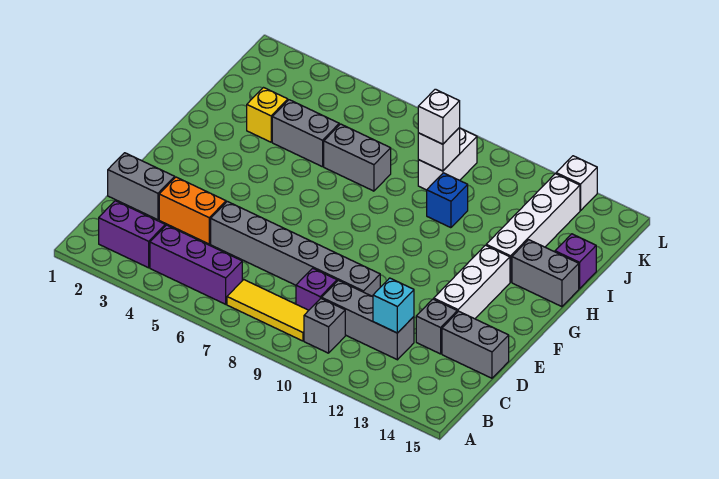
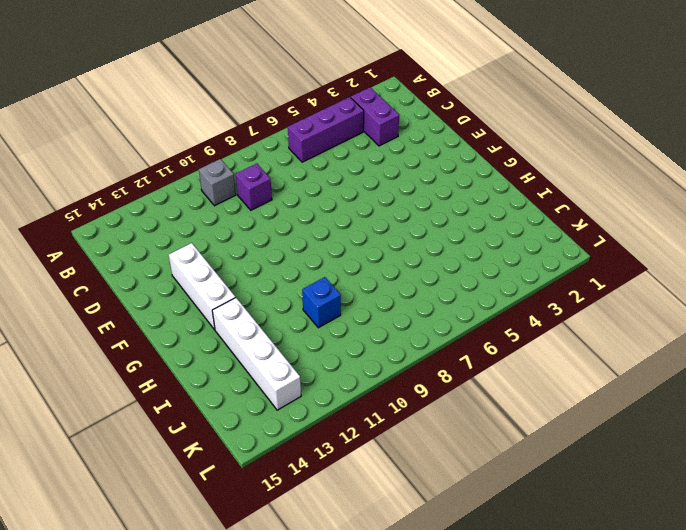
purple brick B3:C3 level 1 -> purple brick B2:B3 level 1
none -> yellow tile B7:B9 level 1
none -> grey brick C10:C12 level 1
none -> grey brick D1:D2 level 1

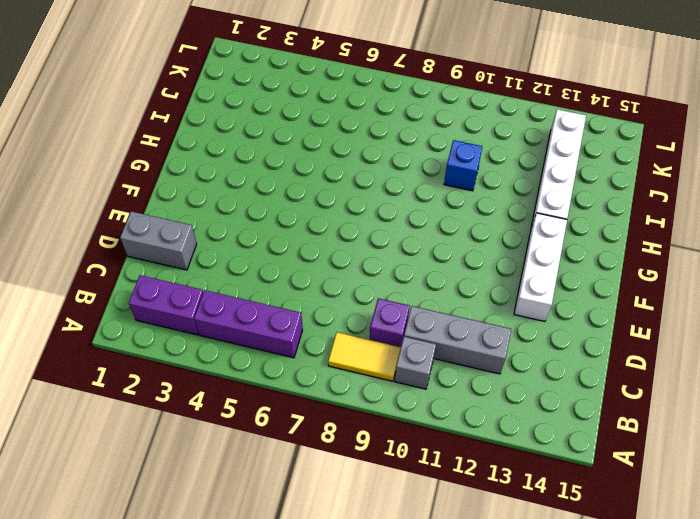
yellow tile B8:B9 level 1 -> yellow tile B7:B9 level 1
none -> orange brick D3:D4 level 1
none -> grey brick D5:D10 level 1
none -> grey brick D13 level 1

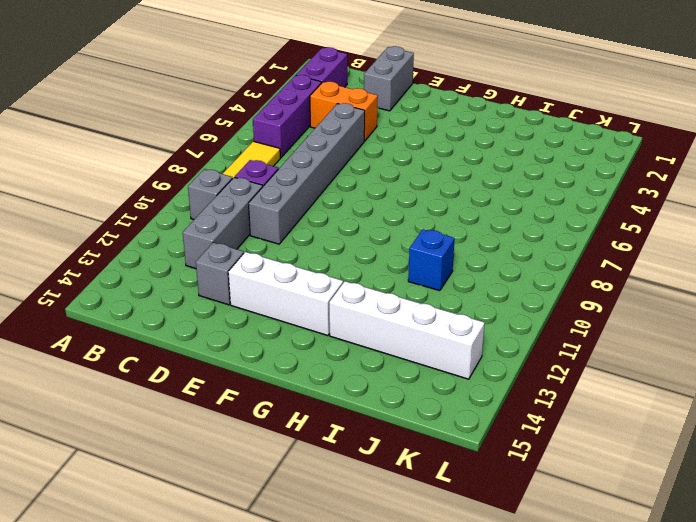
orange brick C4:D4 level 1 -> orange brick D3:D4 level 1
none -> grey brick D14:D15 level 1
none -> grey brick H14:H15 level 1
none -> yellow brick I3 level 1

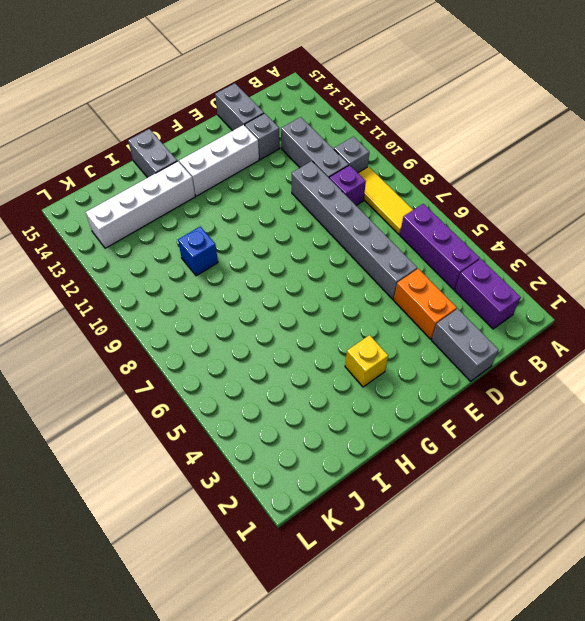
yellow brick G3 level 1 -> yellow brick I3 level 1
none -> grey brick I4:I5 level 1
none -> grey brick I6:I7 level 1
none -> purple brick I15 level 1

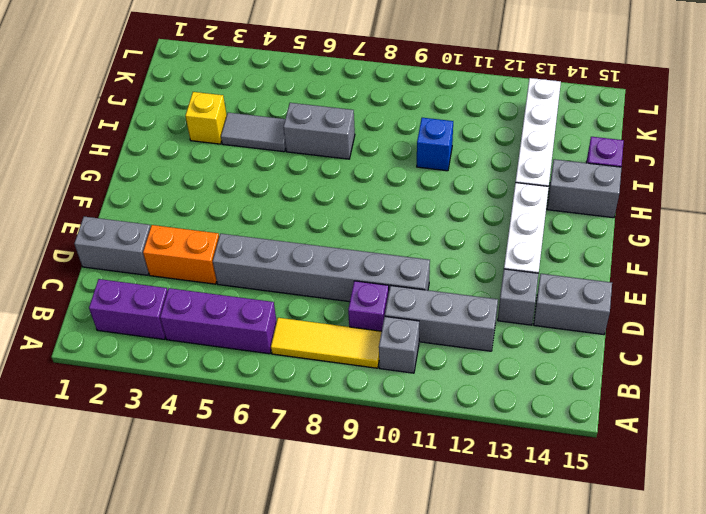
grey tile I4:I5 level 1 -> grey brick I4:I5 level 1
none -> white brick J9:K9 level 1
none -> white brick L13 level 1
none -> cyan brick C12 level 2

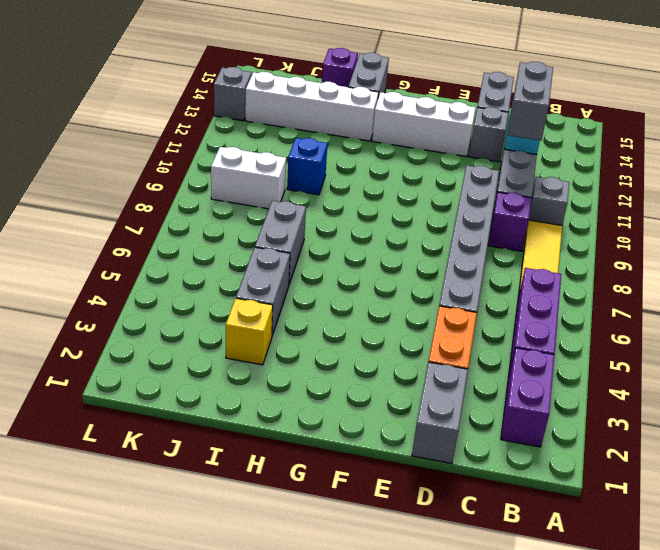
grey brick C11:C12 level 3 -> none
grey brick L13 level 1 -> white brick L13 level 1
none -> white brick J9 level 2
none -> white brick J9 level 3

